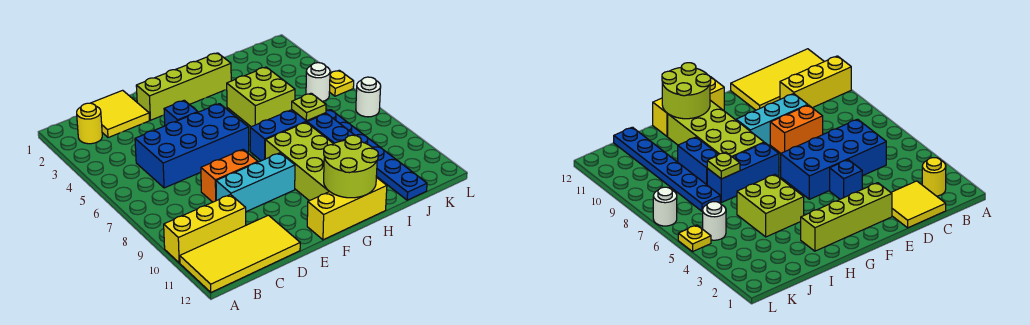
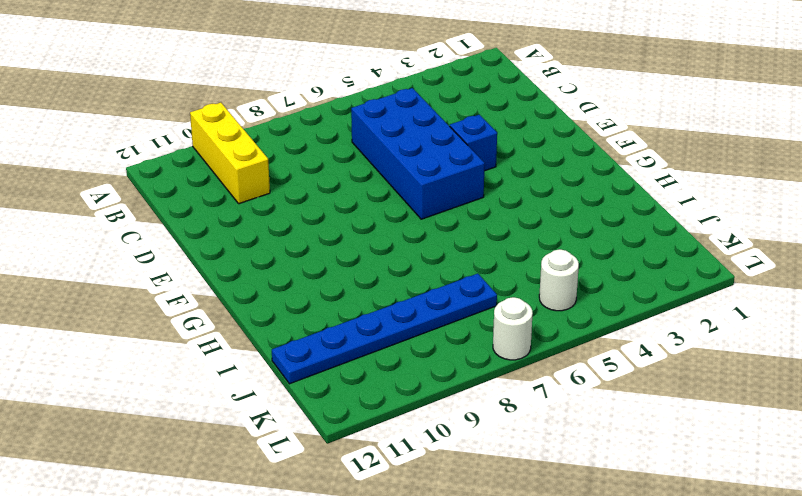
none -> yellow tile A11:D12 level 1
none -> yellow round brick B2 level 1
none -> yellow tile C1:D2 level 1

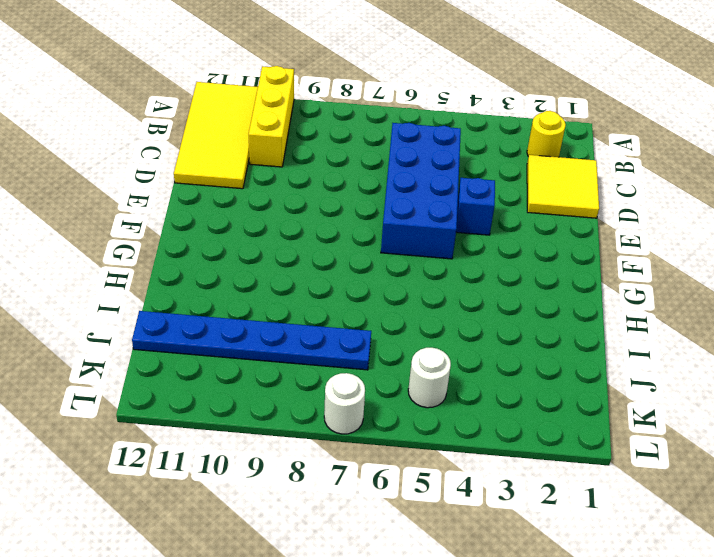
none -> orange brick D8:E8 level 1
none -> cyan brick D9:F9 level 1
none -> lime brick E2:H2 level 1

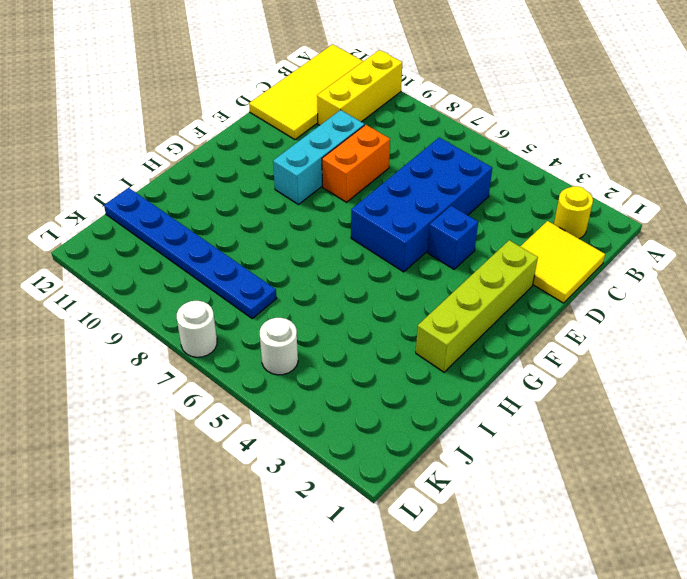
none -> yellow brick F12:H12 level 1
none -> blue brick G7:I7 level 1
none -> lime brick G8:H11 level 1

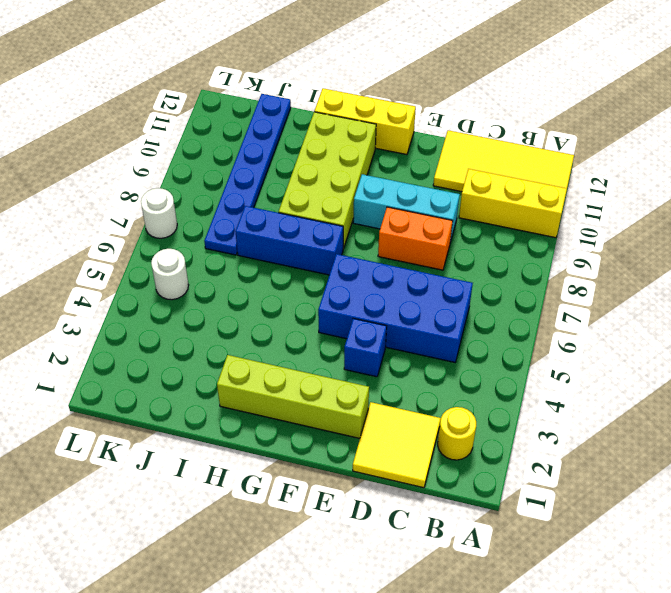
none -> lime brick H4:I5 level 1
none -> blue brick I8:I9 level 1
none -> yellow plate L5 level 1

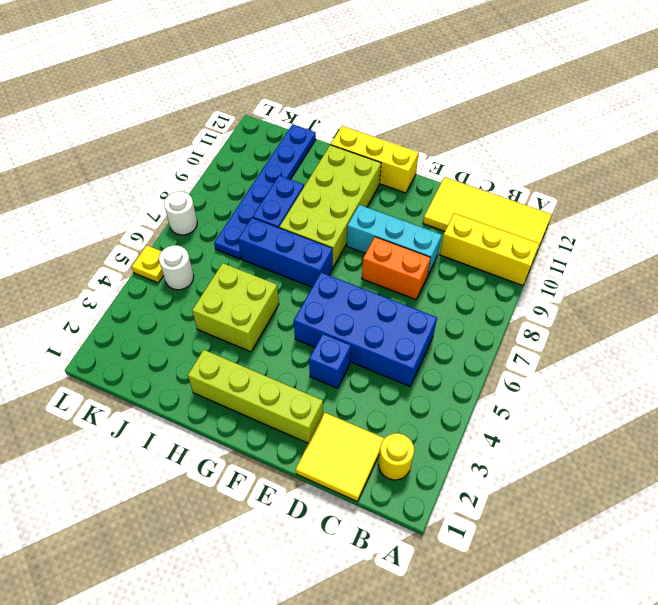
none -> lime round brick G11:H12 level 2
none -> lime plate I7 level 2

